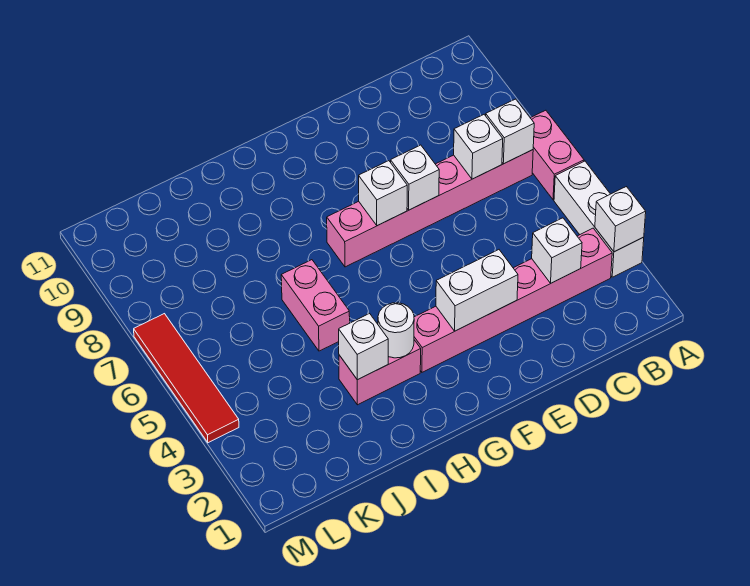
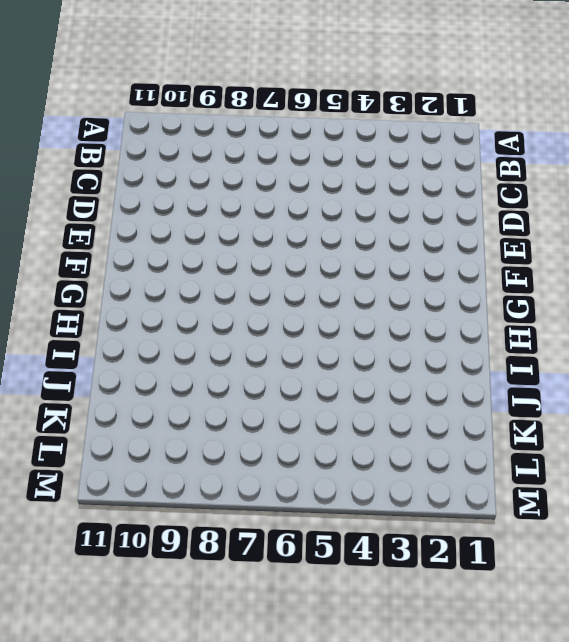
none -> white brick A3:A5 level 1
none -> pink brick A6:A7 level 1
none -> pink brick B3:G3 level 1

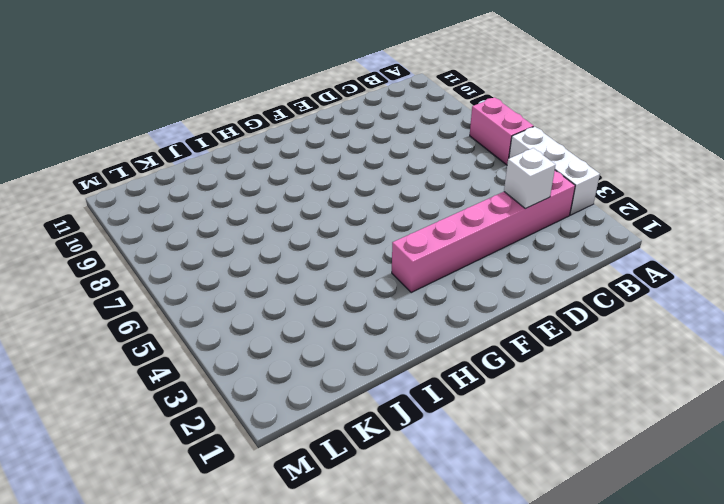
none -> pink brick B7:G7 level 1
none -> pink brick H3:I3 level 1
none -> pink brick I5:I6 level 1

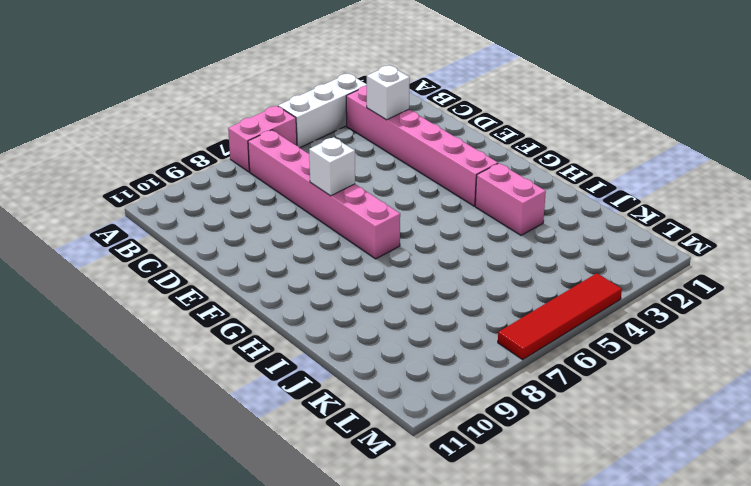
none -> pink brick I5:I6 level 1
none -> white brick A3 level 2
none -> white brick B7 level 2

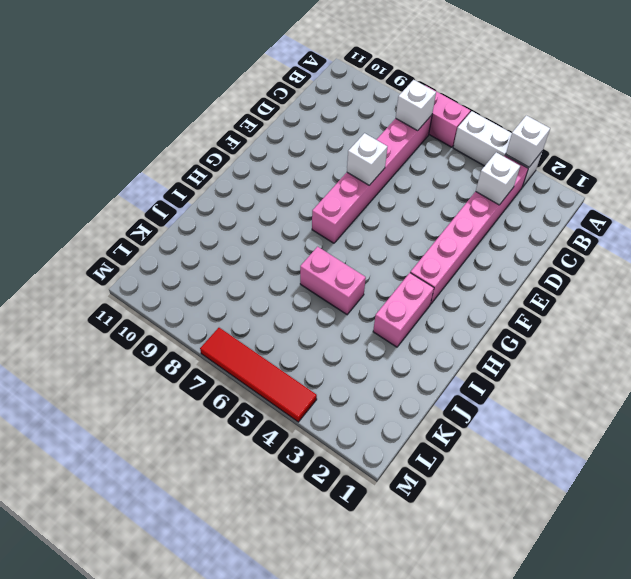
none -> white brick C7 level 2
none -> white brick E3:F3 level 2
none -> white brick F7 level 2

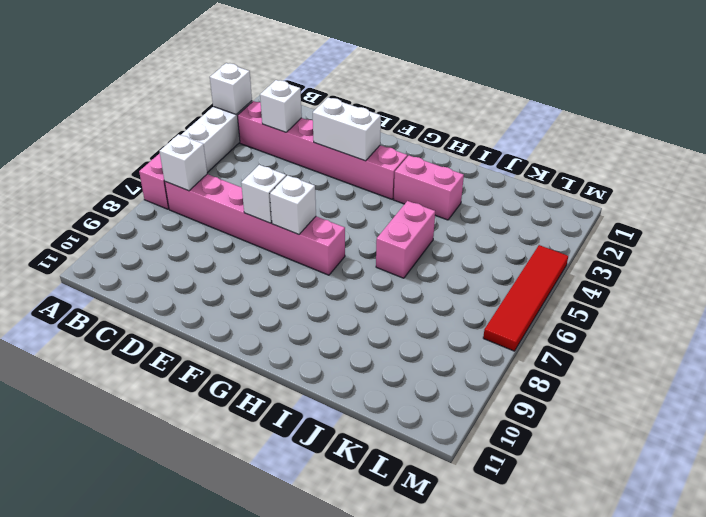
none -> white brick C7 level 2
none -> white round brick H3 level 2
none -> white brick I3 level 2

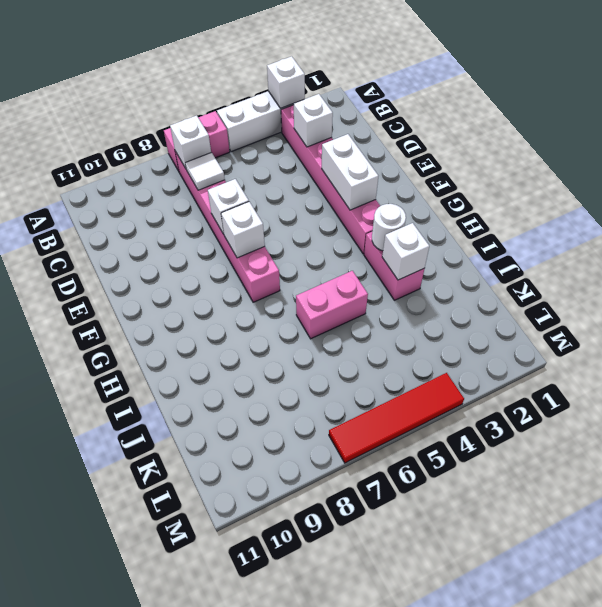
white tile C7 level 2 -> white brick C7 level 2

